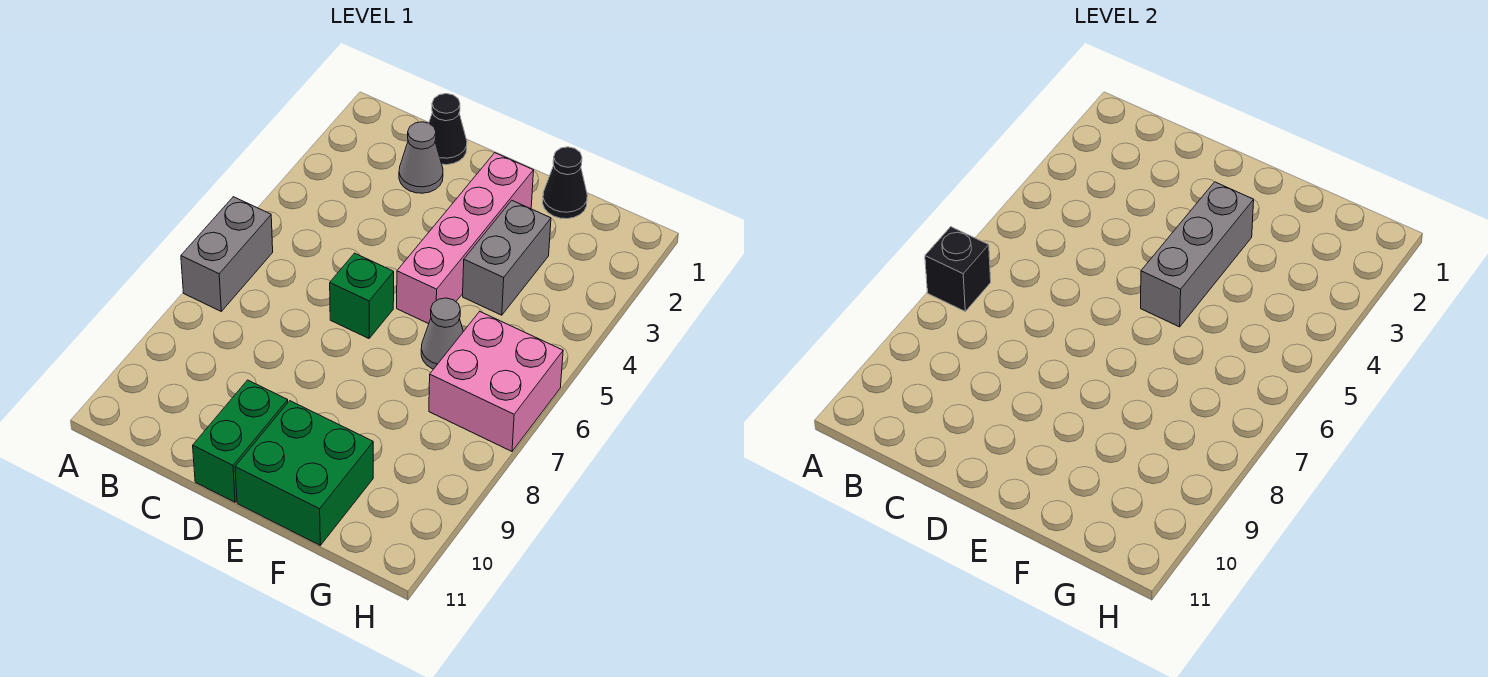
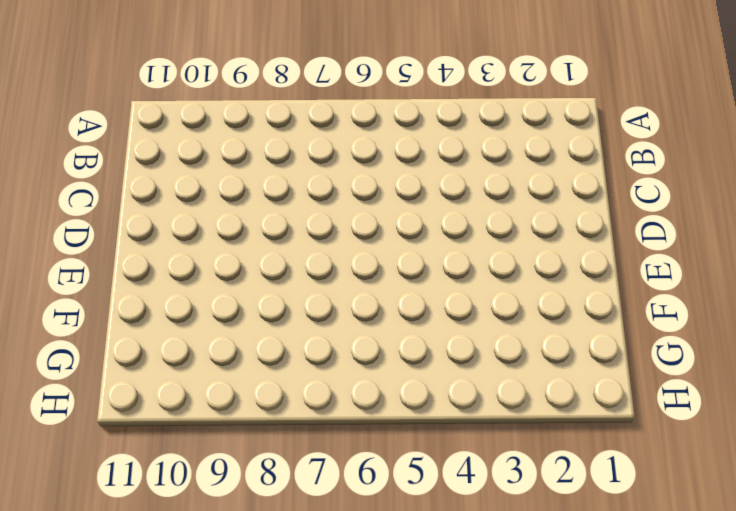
none -> grey brick A6:A7 level 1
none -> black cone C1 level 1
none -> grey cone C2 level 1

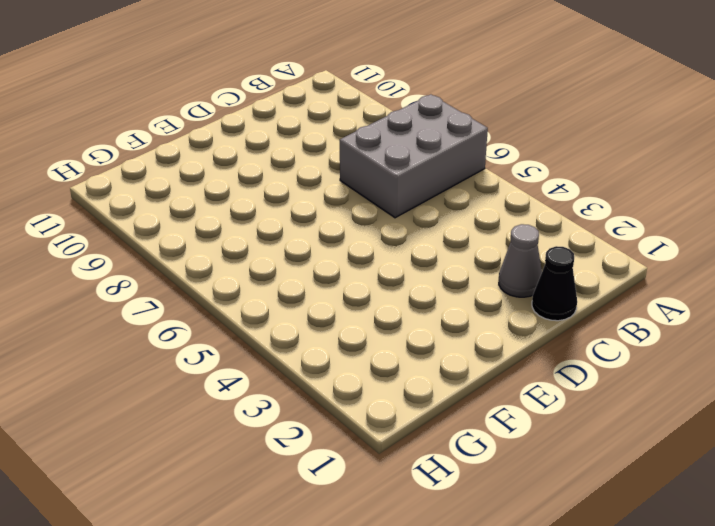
grey brick A6:C7 level 1 -> grey brick A6:A7 level 1
none -> green brick D6 level 1
none -> green brick D10:D11 level 1
none -> pink brick E2:E5 level 1

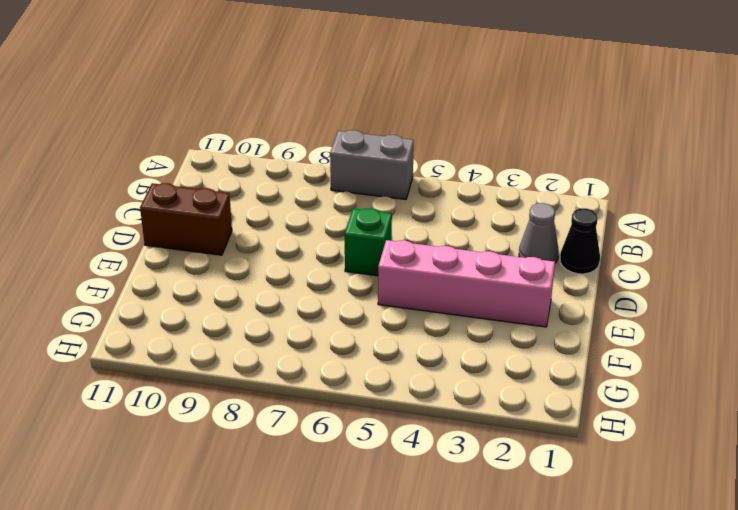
brown brick D10:D11 level 1 -> green brick D10:D11 level 1
none -> green brick E10:F11 level 1
none -> black cone F1 level 1
none -> grey brick F3:F4 level 1

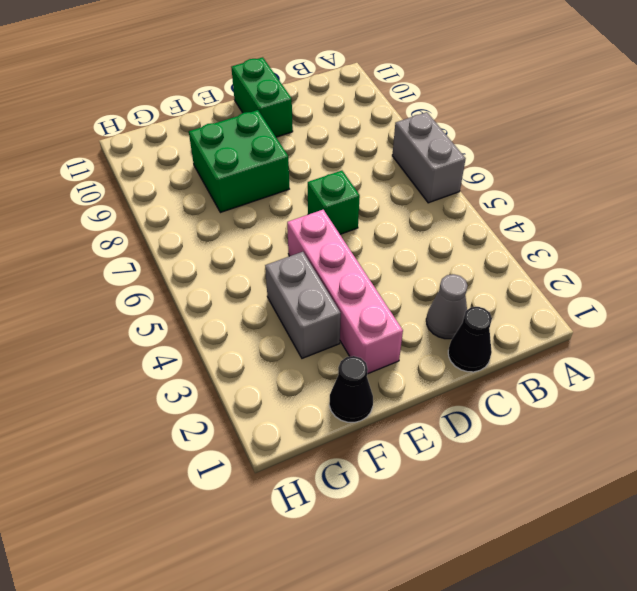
green brick E8:F9 level 1 -> green brick E10:F11 level 1
none -> grey cone F6 level 1
none -> pink brick G6:H7 level 1
none -> black brick A7 level 2

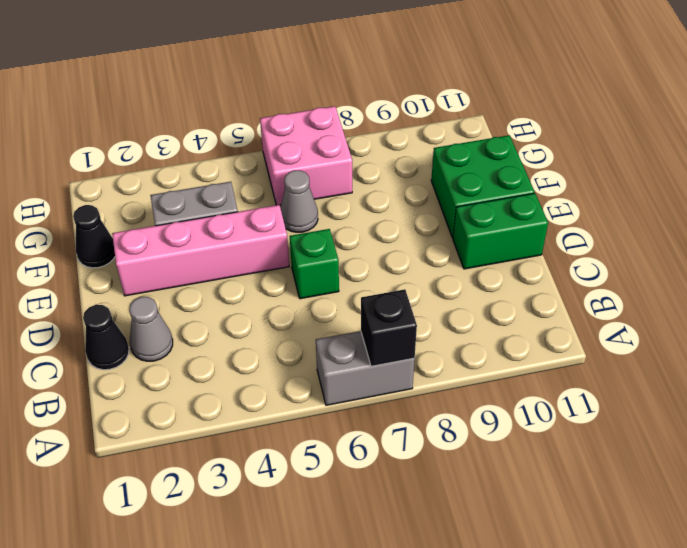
none -> grey brick E3:E5 level 2

